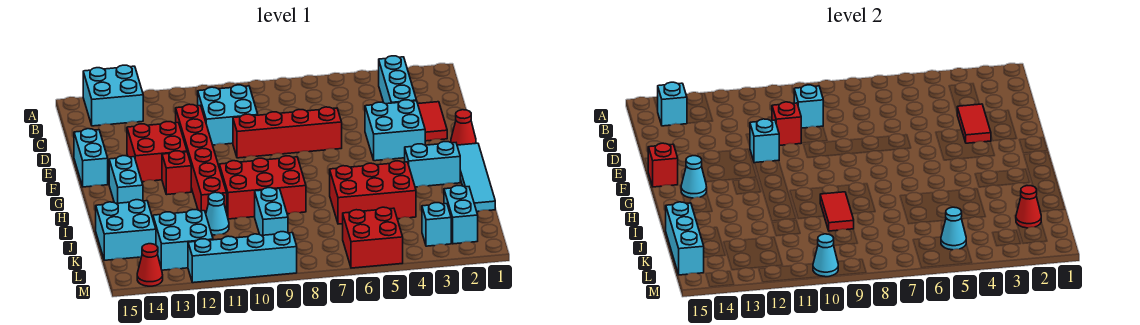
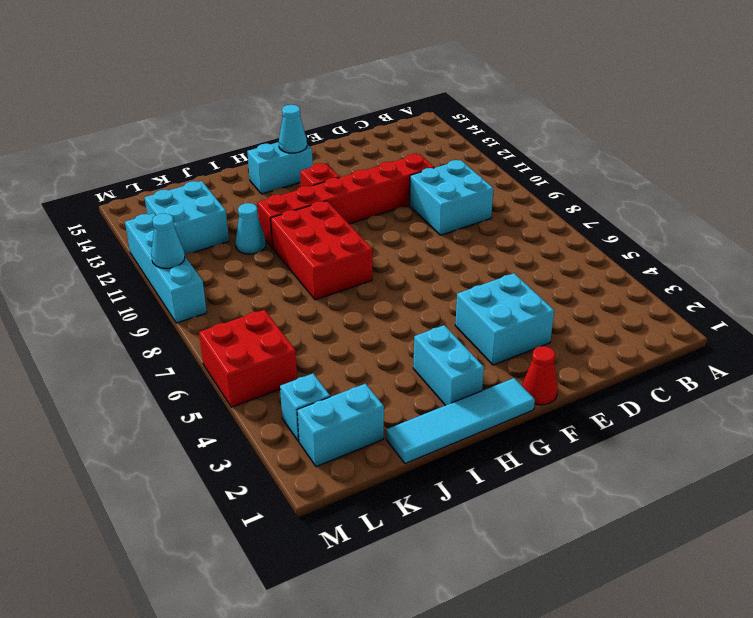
none -> cyan brick A13:B14 level 1
none -> cyan brick B3:D3 level 1
none -> red tile D2:E2 level 1
none -> red brick E6:E9 level 1

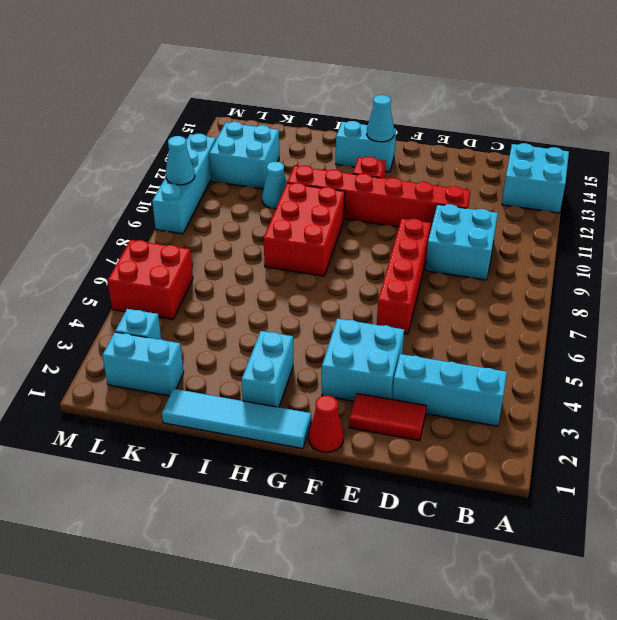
none -> red brick E12:F13 level 1
none -> cyan brick E15:F15 level 1
none -> red brick I4:J6 level 1
none -> cyan brick J9:K9 level 1

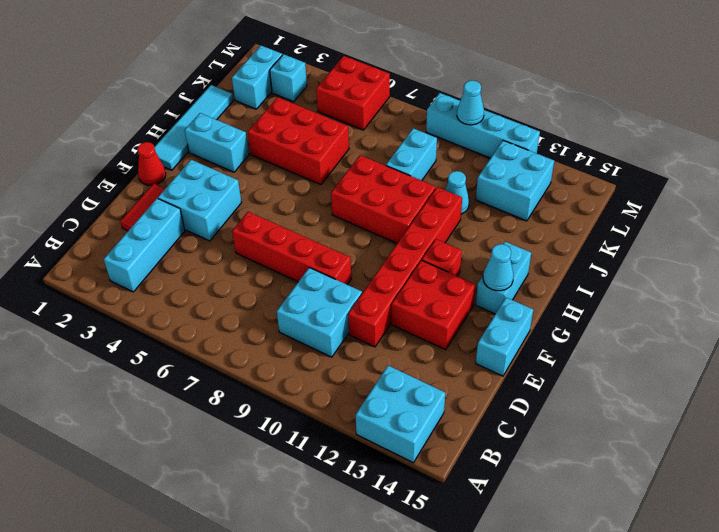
none -> cyan brick J14:K15 level 1
none -> red cone M14 level 1
none -> cyan brick B14 level 2
none -> cyan brick C9 level 2

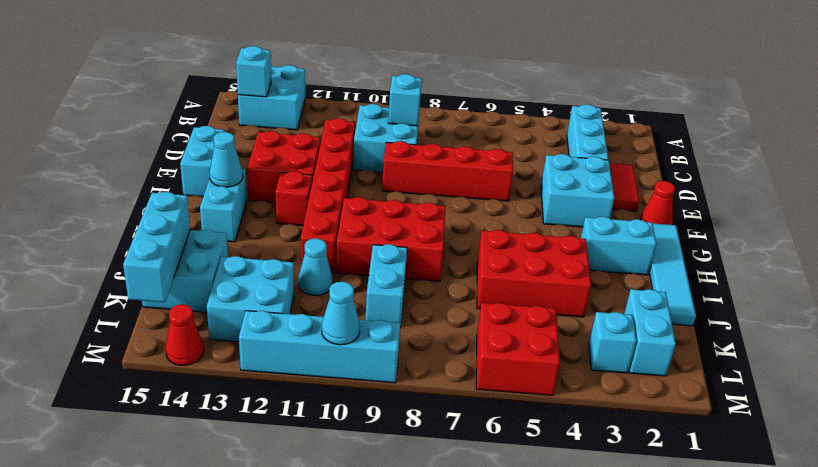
none -> red tile D3:E3 level 2
none -> red brick D10 level 2
none -> cyan brick E11 level 2
none -> red brick F15 level 2

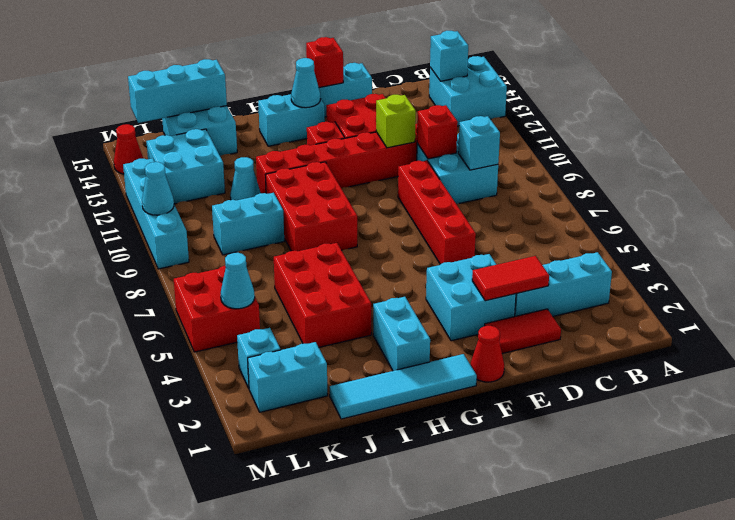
lime brick E11 level 2 -> cyan brick E11 level 2
none -> red tile I9:J9 level 2
none -> red cone K2 level 2

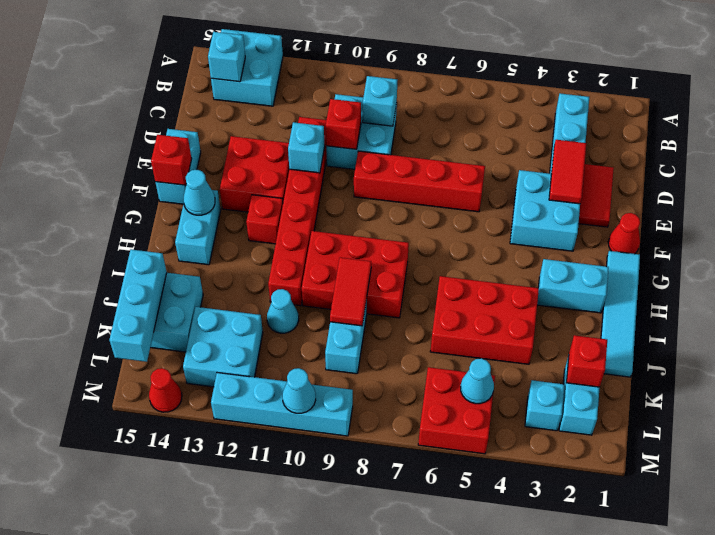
red brick K2 level 2 -> red cone K2 level 2

